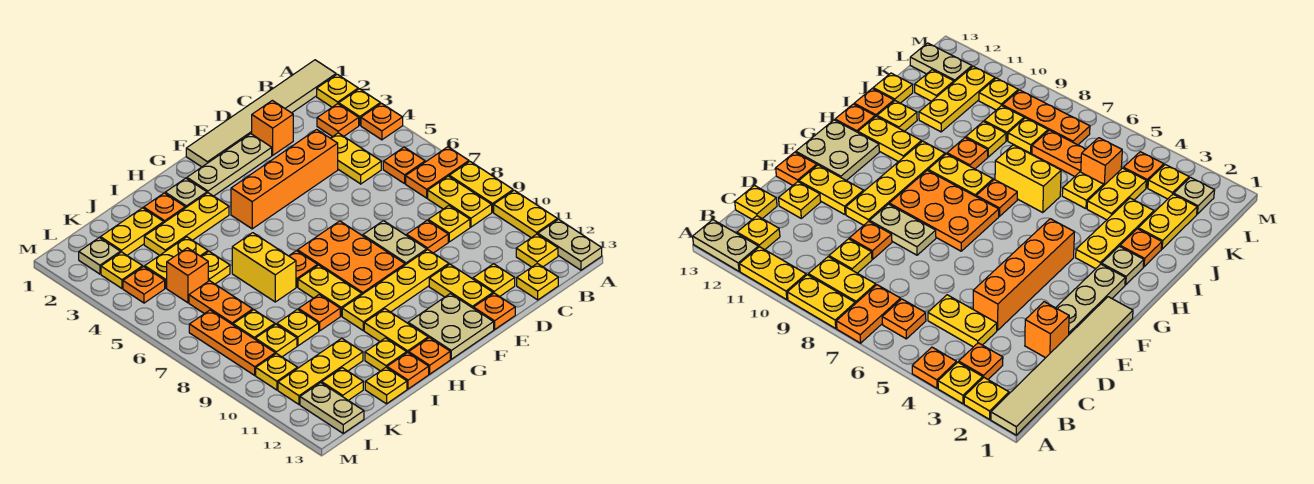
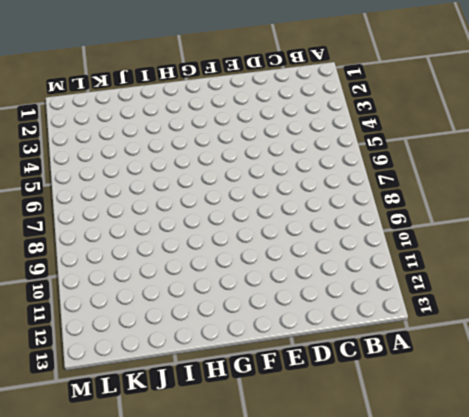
none -> tan tile A1:F1 level 1
none -> yellow plate A2 level 1
none -> yellow plate A3 level 1
none -> orange plate A4 level 1

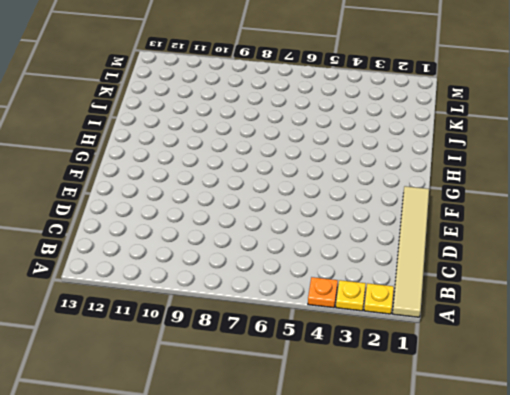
none -> orange plate A7:B7 level 1
none -> yellow plate A8:A9 level 1
none -> yellow plate A10:A11 level 1
none -> tan plate A12:A13 level 1

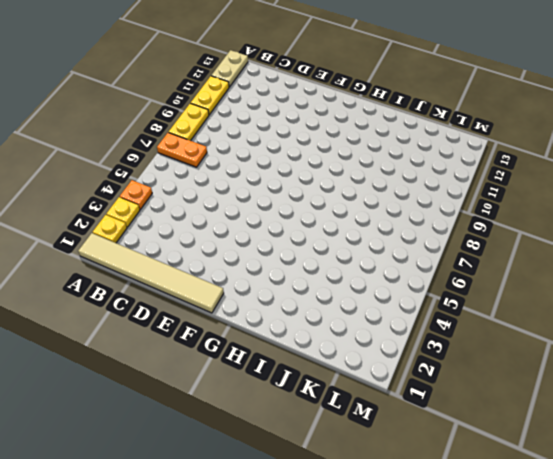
none -> orange plate B3 level 1
none -> orange plate B6 level 1
none -> yellow plate B8:B9 level 1
none -> yellow plate B12 level 1

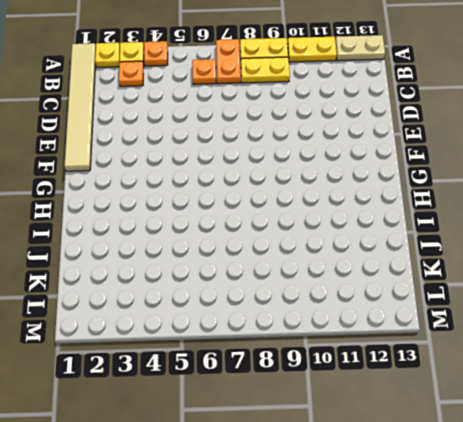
none -> yellow plate B12 level 1
none -> yellow plate C4:C5 level 1
none -> yellow plate C9 level 1
none -> yellow plate C13 level 1

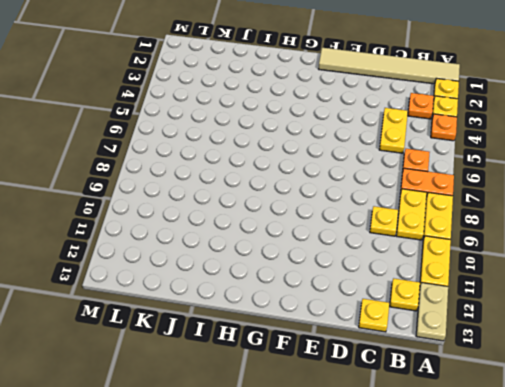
none -> orange brick D2 level 1
none -> orange brick D4:G4 level 1
none -> orange plate D9 level 1
none -> yellow plate D12 level 1

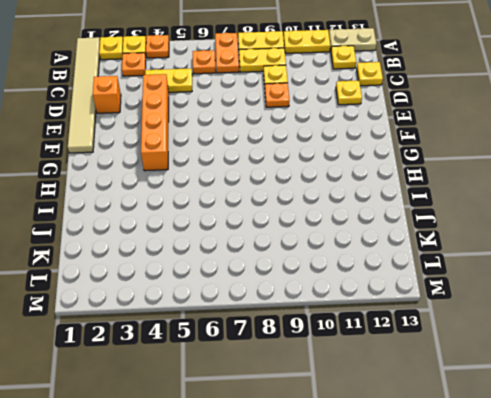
none -> tan plate E2:G2 level 1
none -> tan plate E8:E9 level 1
none -> yellow plate E10:H10 level 1
none -> yellow plate E11:E12 level 1

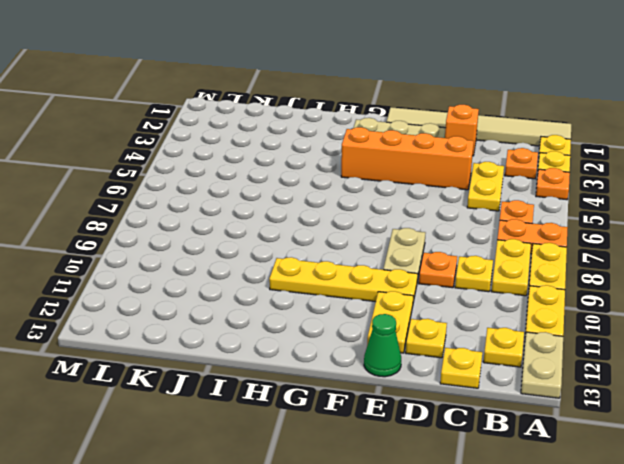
green cone E13 level 1 -> orange plate E13 level 1
none -> orange plate F7:G9 level 1
none -> tan plate F12:G13 level 1
none -> tan plate H2 level 1
none -> yellow plate H3:J3 level 1

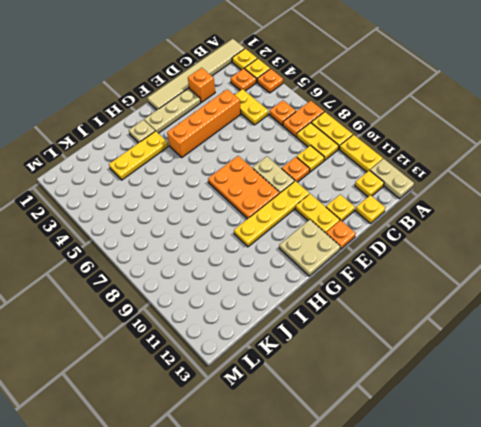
none -> orange plate H7 level 1
none -> yellow plate H8:H9 level 1
none -> yellow plate H11:H12 level 1
none -> orange plate H13 level 1

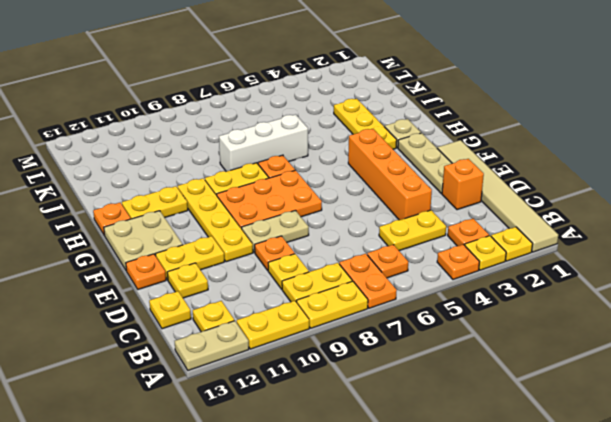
white brick I6:I8 level 1 -> yellow brick I6:I7 level 1
none -> orange plate I2 level 1
none -> orange plate I9 level 1
none -> yellow plate I12 level 1
none -> orange plate I13 level 1

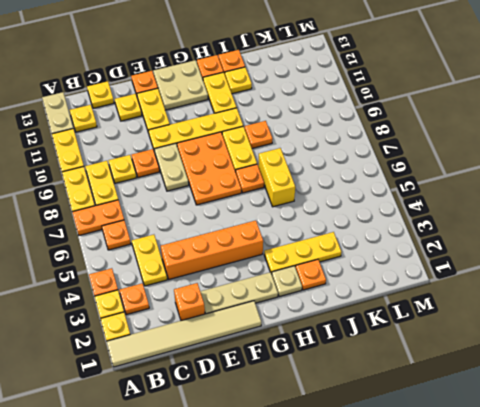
none -> yellow plate J2:K2 level 1
none -> yellow plate J4:K4 level 1
none -> yellow plate J5 level 1
none -> yellow plate J9 level 1

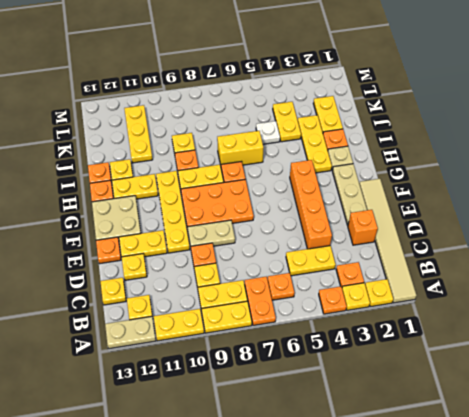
white plate J5 level 1 -> yellow plate J5 level 1
none -> yellow plate J13 level 1
none -> orange brick K5 level 1
none -> orange plate K6:K7 level 1
none -> yellow plate K8 level 1

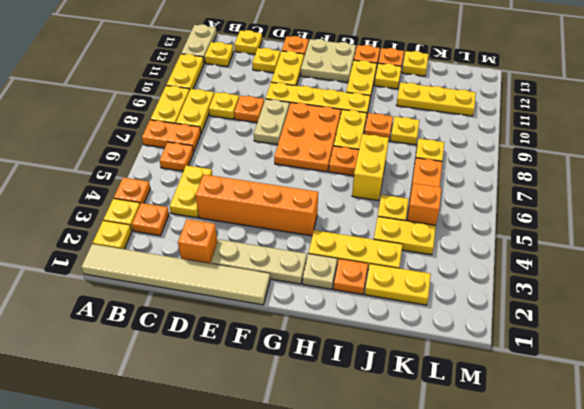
none -> yellow plate K9 level 1
none -> yellow plate K12 level 1
none -> tan plate L2 level 1
none -> yellow plate L3 level 1

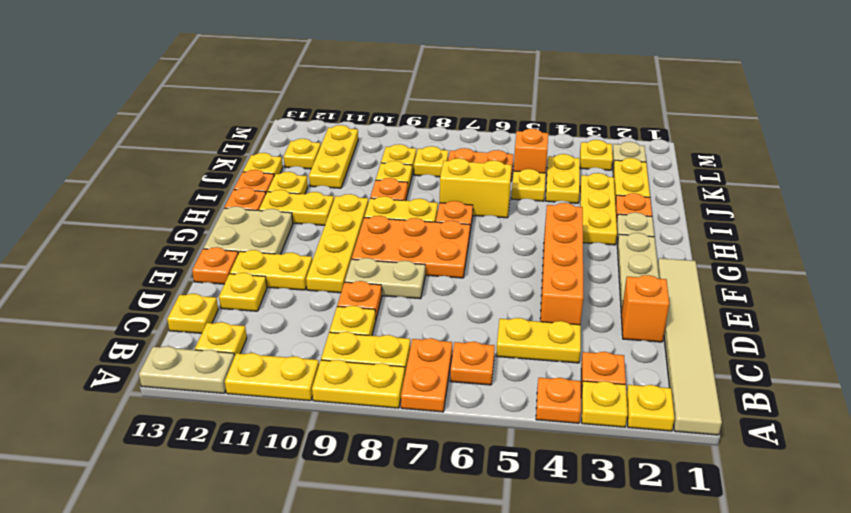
none -> orange plate L4 level 1
none -> orange plate L7:L9 level 1
none -> yellow plate L10 level 1
none -> tan plate L12:L13 level 1

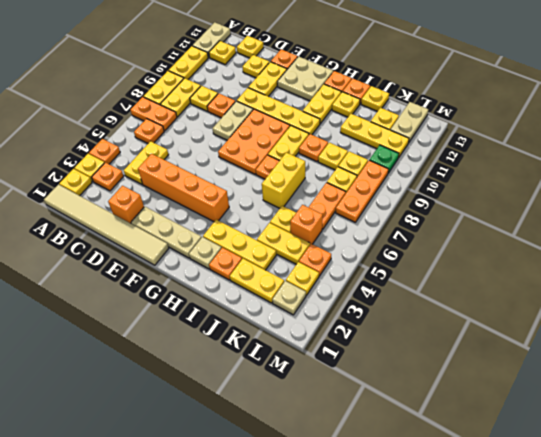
green plate L10 level 1 -> yellow plate L10 level 1

